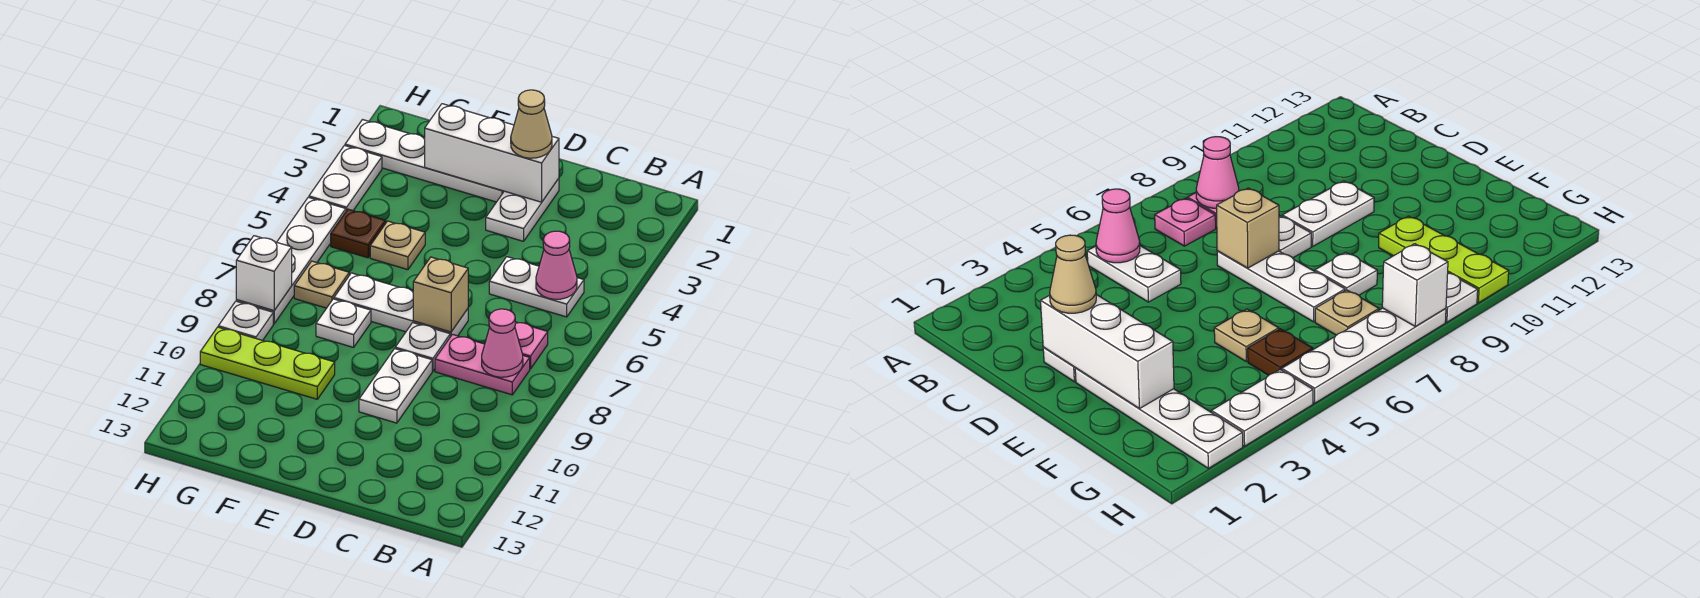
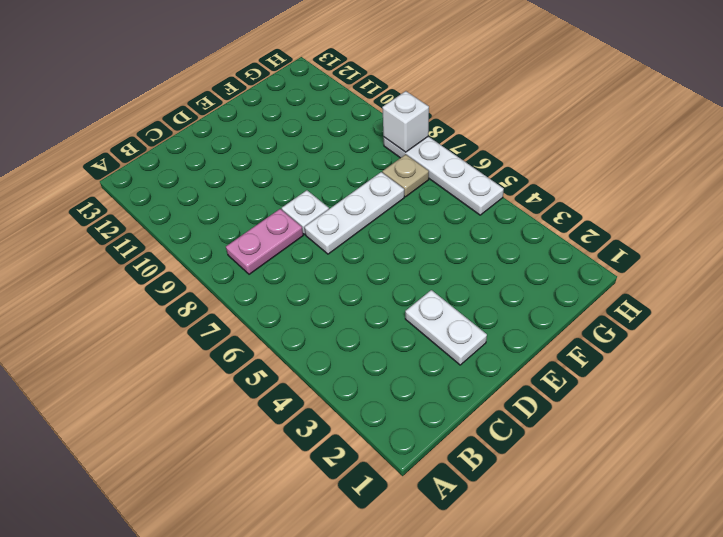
none -> white plate B5:C5 level 1
none -> pink plate B7 level 1
none -> white plate D9:D10 level 1

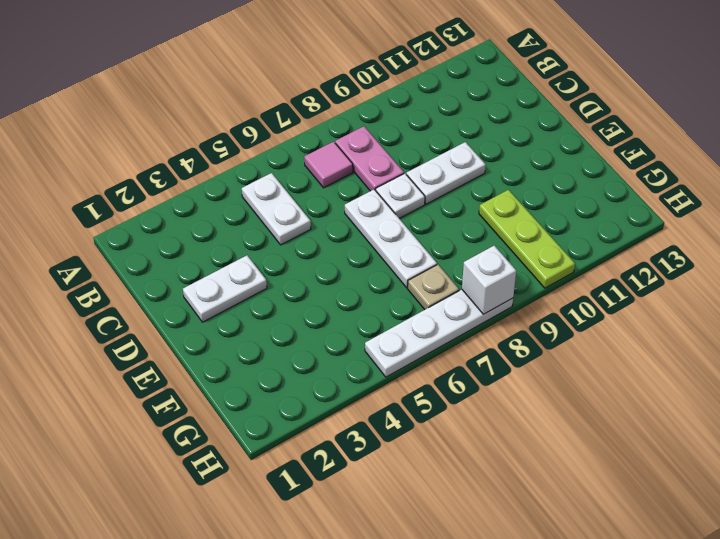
pink tile B7 level 1 -> pink plate B7 level 1
none -> white plate E2:H2 level 1
none -> tan plate F5 level 1
none -> white plate F8 level 1

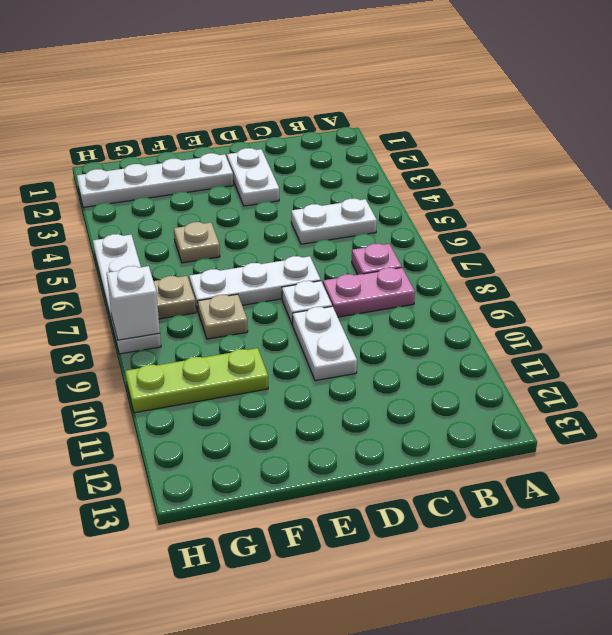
tan plate F8 level 1 -> white plate F8 level 1
none -> brown plate G5 level 1
none -> white plate H3:H4 level 1
none -> white plate H9 level 1

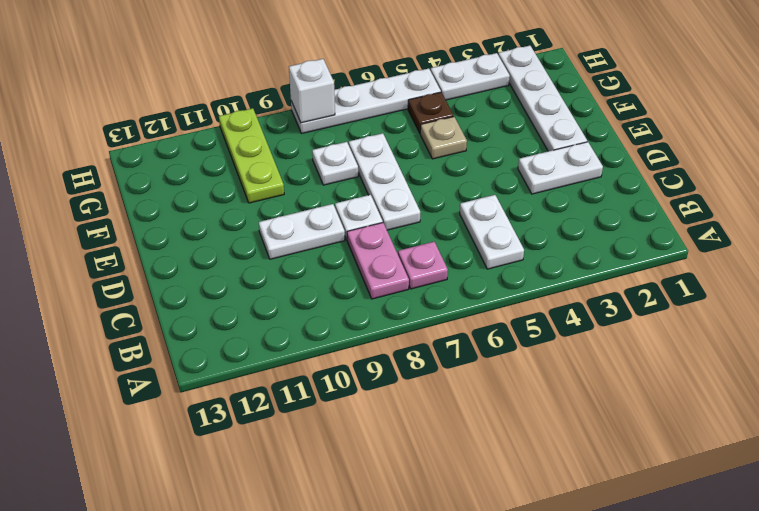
none -> tan plate G7 level 1
none -> white plate H9 level 1
none -> pink cone B5 level 2

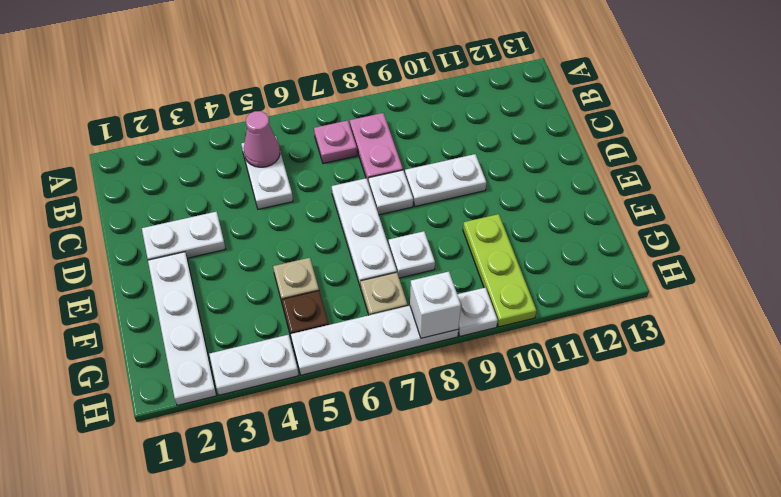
none -> pink cone B8 level 2
none -> white brick D2:F2 level 2
none -> tan brick D7 level 2

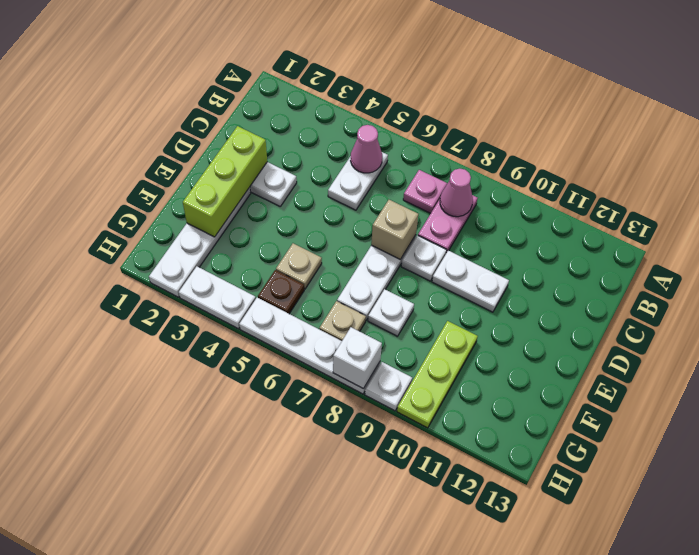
lime brick D2:F2 level 2 -> white brick D2:F2 level 2
none -> tan cone D2 level 3

